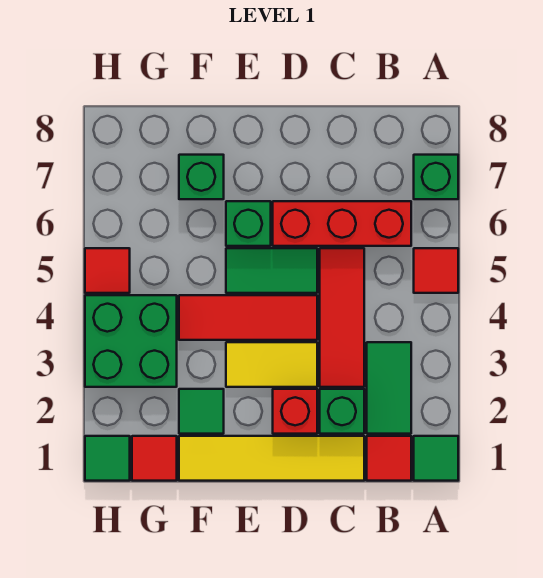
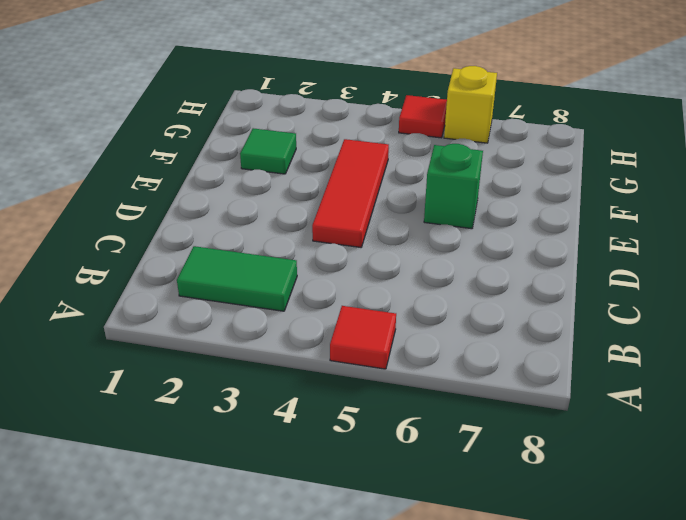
yellow brick H6 level 1 -> none
none -> green tile A1 level 1
none -> green brick A7 level 1
none -> red tile B1 level 1

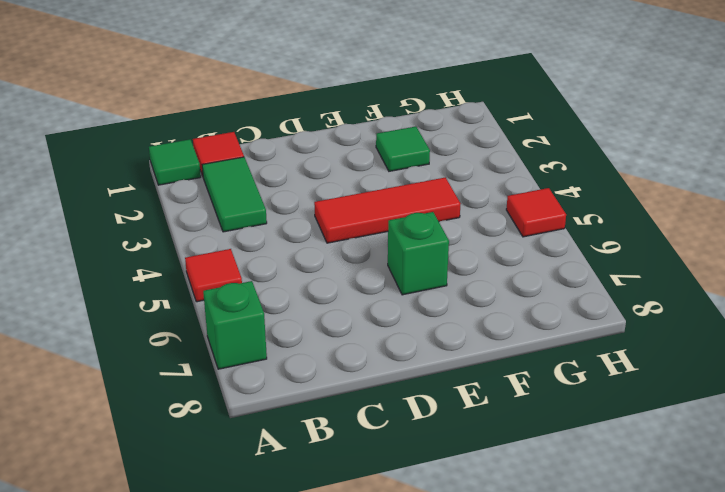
none -> red brick B6:D6 level 1
none -> yellow tile C1:F1 level 1
none -> green brick C2 level 1

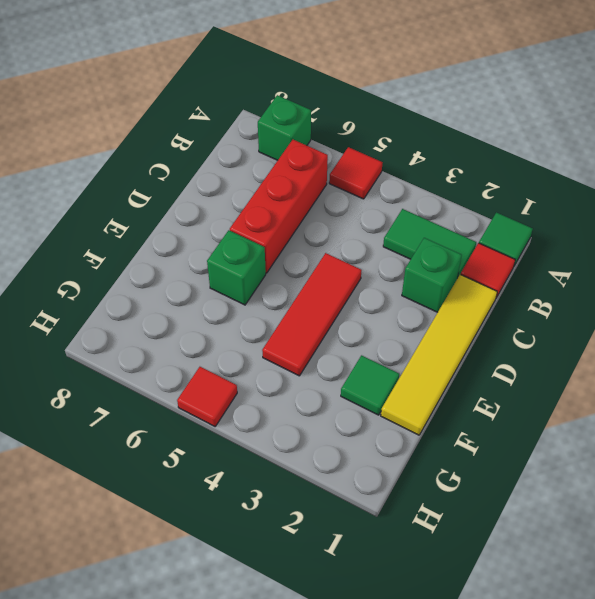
none -> red tile C3:C5 level 1
none -> red brick D2 level 1
none -> yellow tile D3:E3 level 1

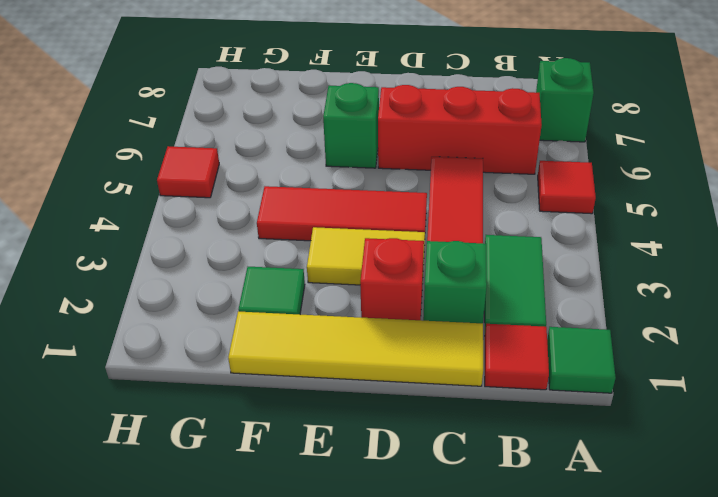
none -> green tile D5:E5 level 1
none -> green brick F7 level 1
none -> red tile G1 level 1

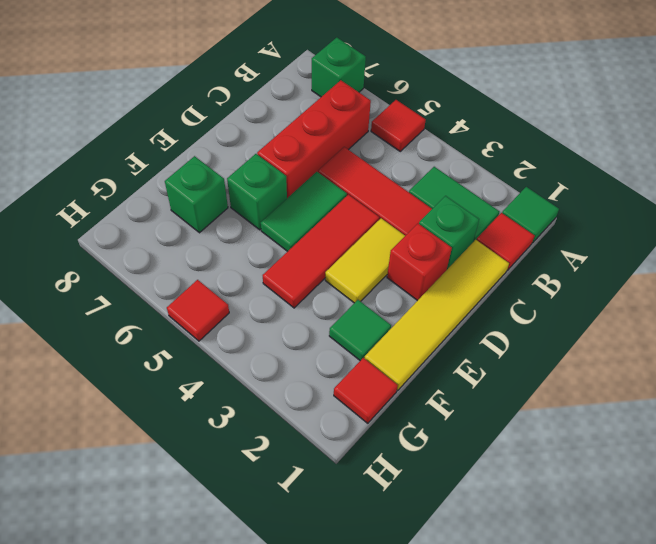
none -> green brick G3:H4 level 1
none -> green tile H1 level 1

